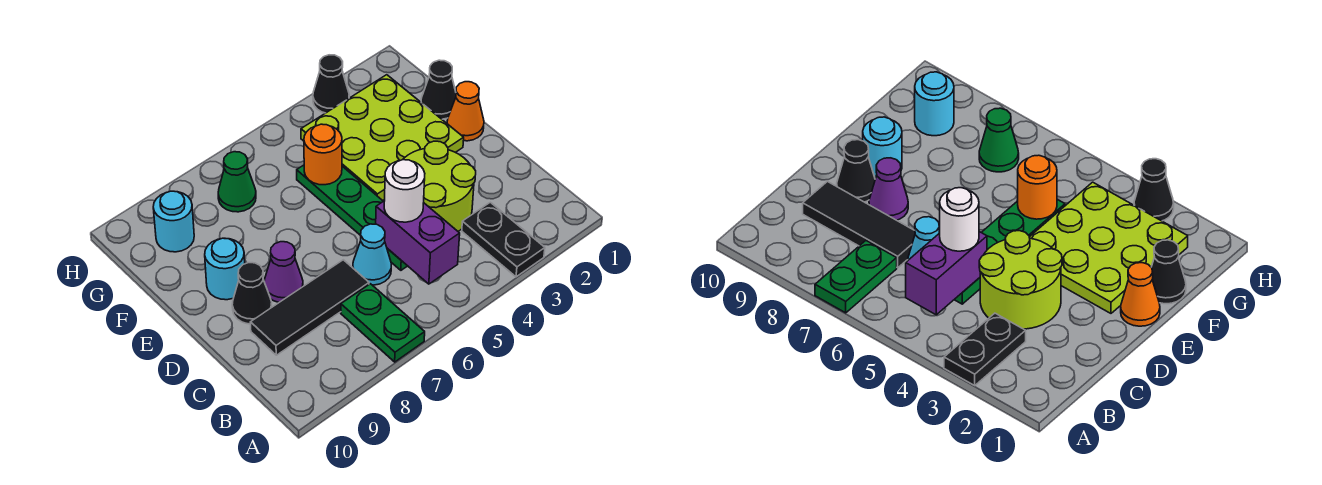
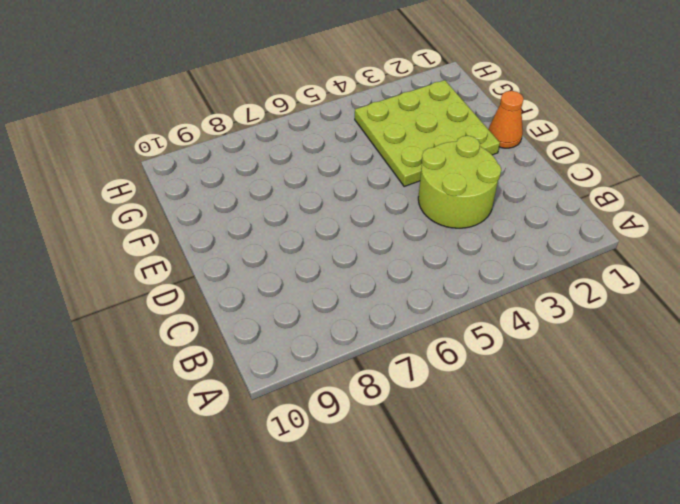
none -> black plate A3:B3 level 1
none -> green plate A7:B7 level 1
none -> green plate C5:F5 level 1

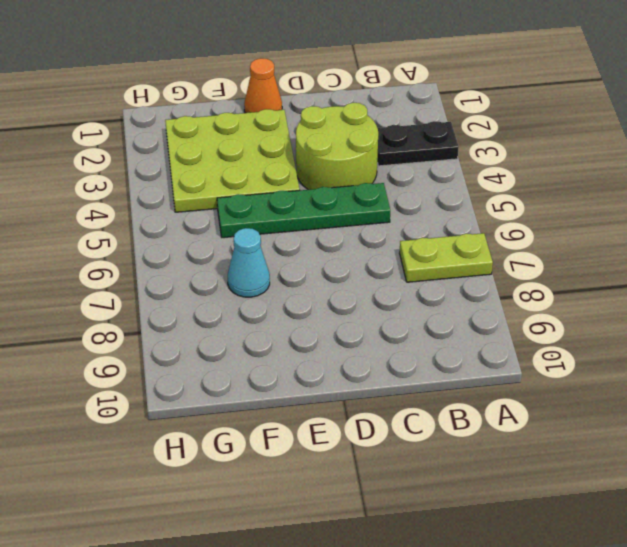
lime plate A7:B7 level 1 -> green plate A7:B7 level 1
cyan cone F7 level 1 -> cyan cone C6 level 1
none -> black tile C7:C9 level 1
none -> purple cone D8 level 1
none -> black cone D9 level 1

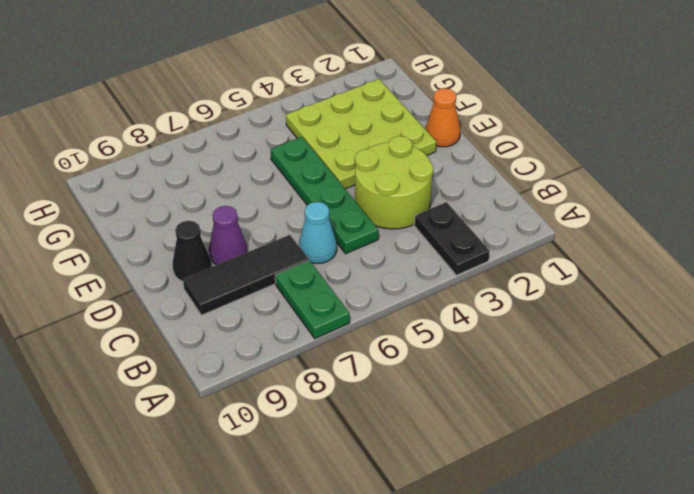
none -> cyan round brick E9 level 1
none -> black cone F1 level 1
none -> green cone G7 level 1

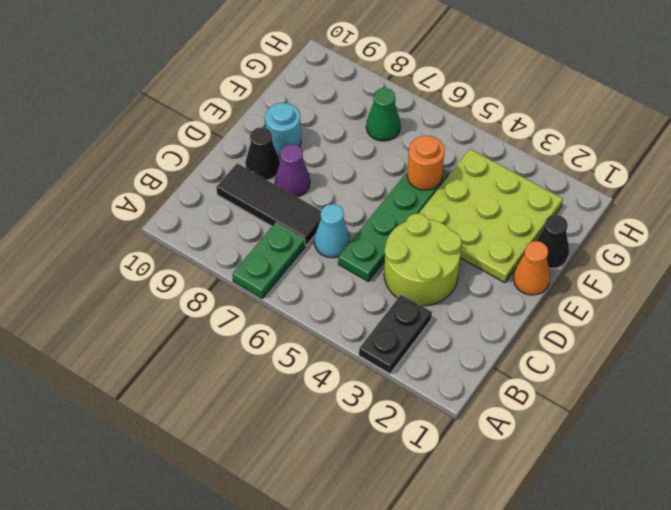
none -> cyan round brick G9 level 1
none -> black cone H3 level 1
none -> purple brick B5:C5 level 2

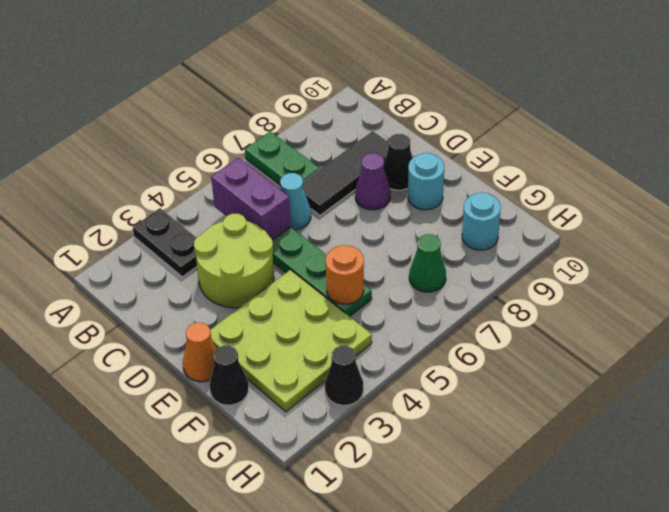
none -> white round brick C5 level 3

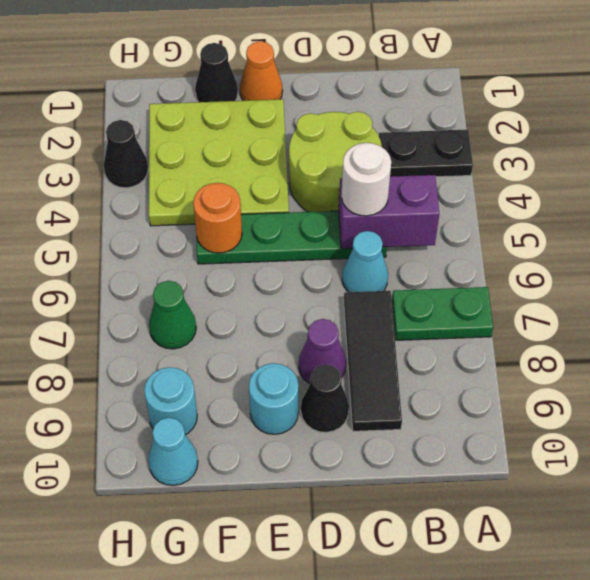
cyan cone G10 level 1 -> none

